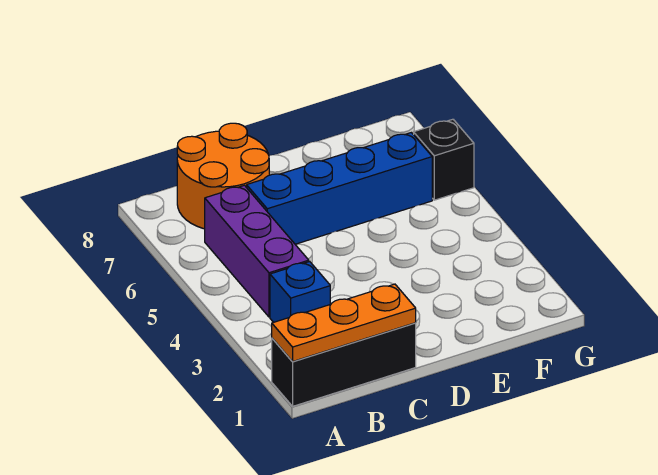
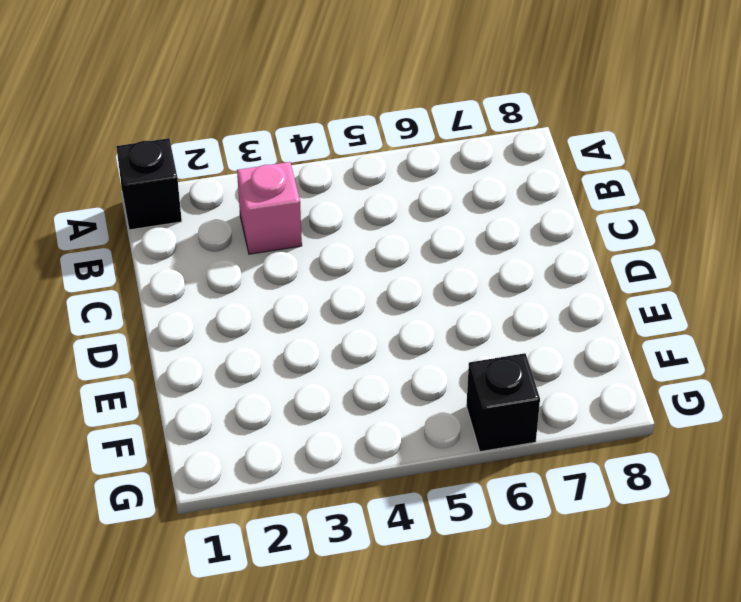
black brick A1 level 1 -> black brick A1:C1 level 1
pink brick B3 level 1 -> blue brick B3 level 1
none -> purple brick B4:B6 level 1
none -> orange round brick B7:C8 level 1

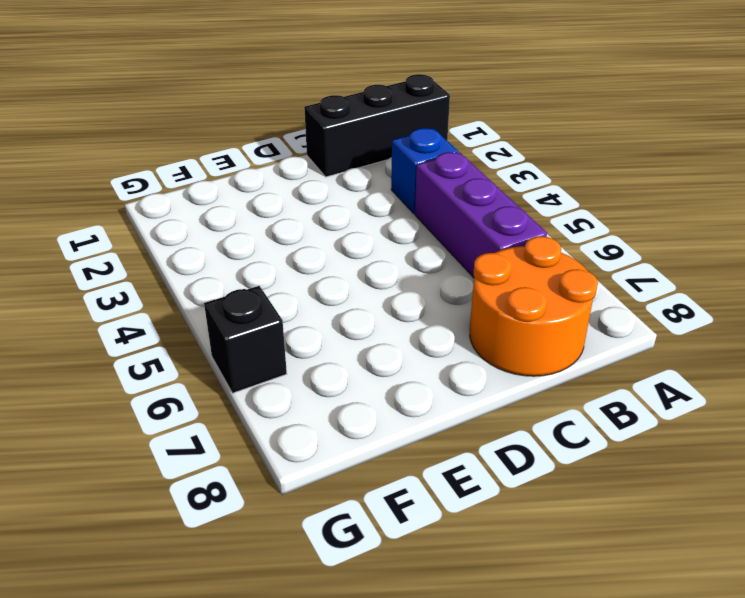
none -> blue brick C6:F6 level 1
none -> orange plate A1:C1 level 2

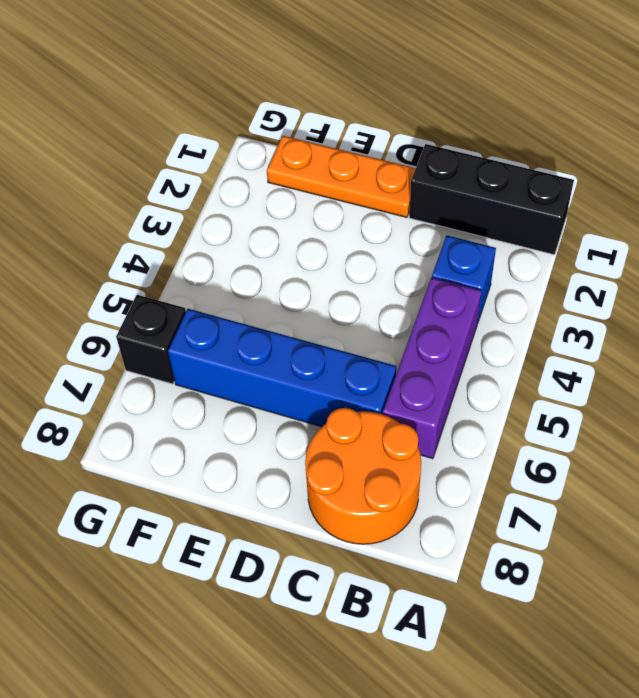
orange plate D1:F1 level 1 -> orange plate A1:C1 level 2

